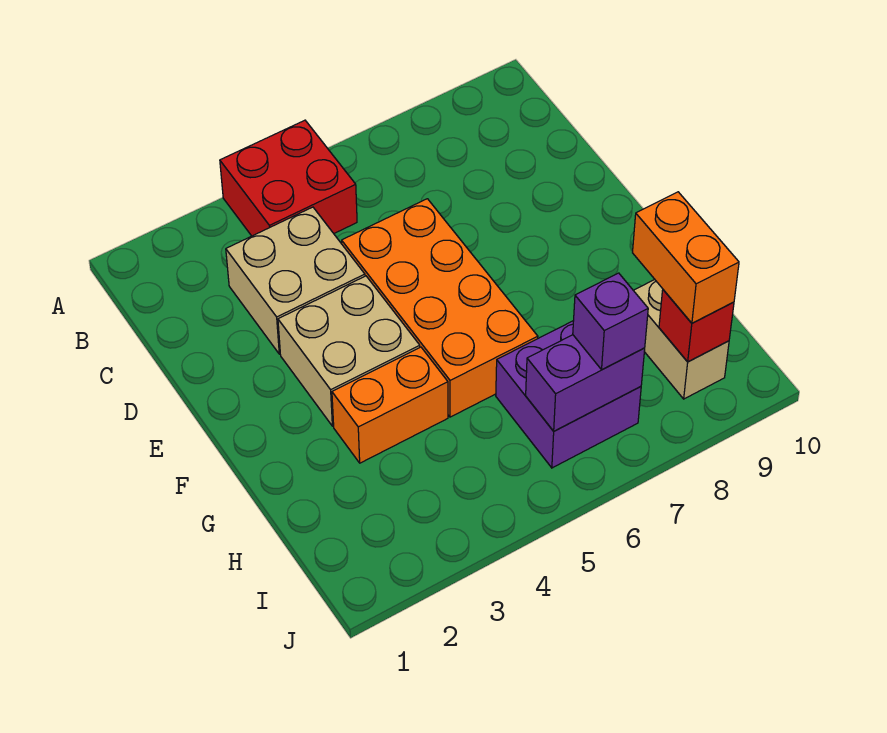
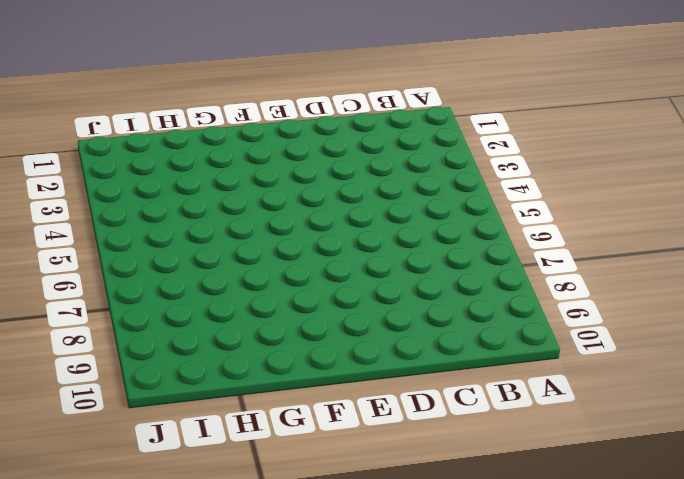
none -> red brick A4:B5 level 1
none -> tan brick C3:D4 level 1

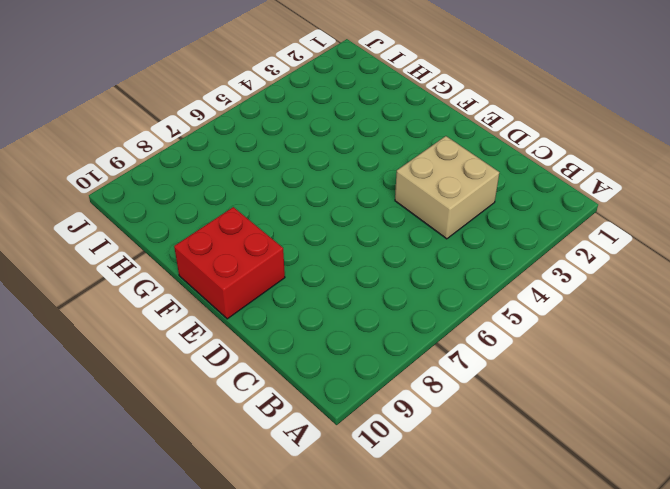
red brick E9:F10 level 1 -> red brick A4:B5 level 1
none -> orange brick D5:G6 level 1
none -> tan brick E3:F4 level 1

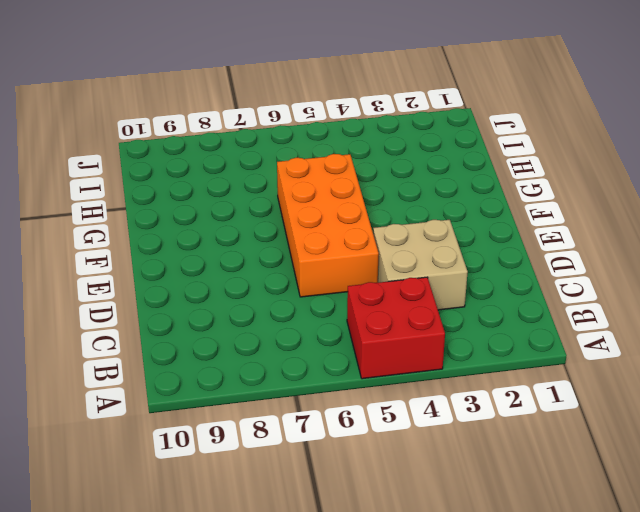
none -> tan brick E3:F4 level 1
none -> orange brick G3:G4 level 1

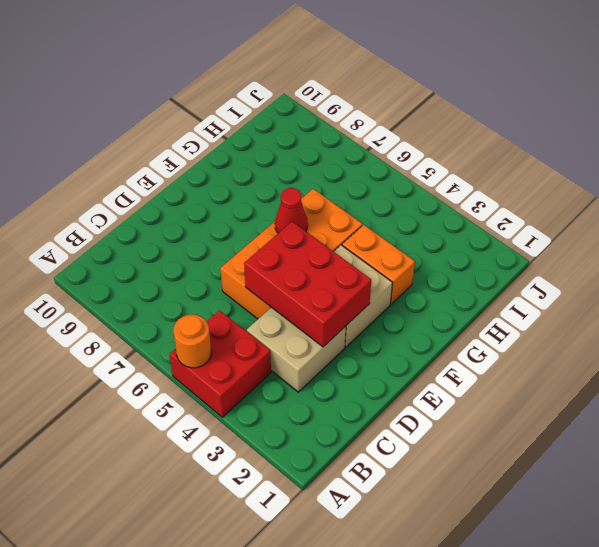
orange round brick A5 level 2 -> none
red brick D3:E5 level 2 -> none
red cone F6 level 2 -> none
none -> purple brick H6:I7 level 1
none -> tan brick H9:I9 level 1

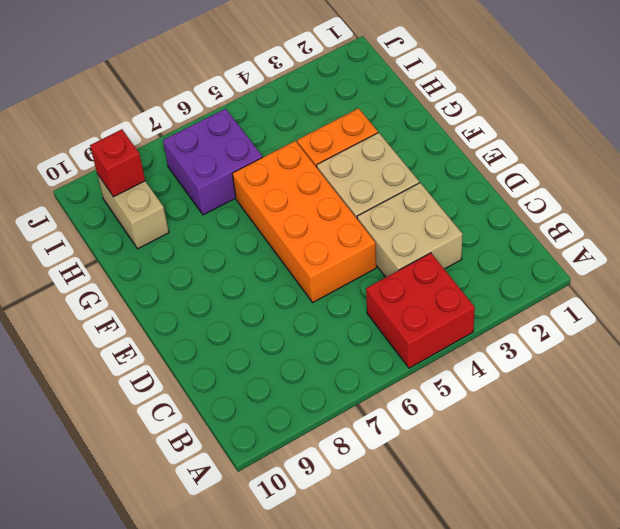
none -> purple brick I6:I7 level 2
none -> orange brick H9:I9 level 3

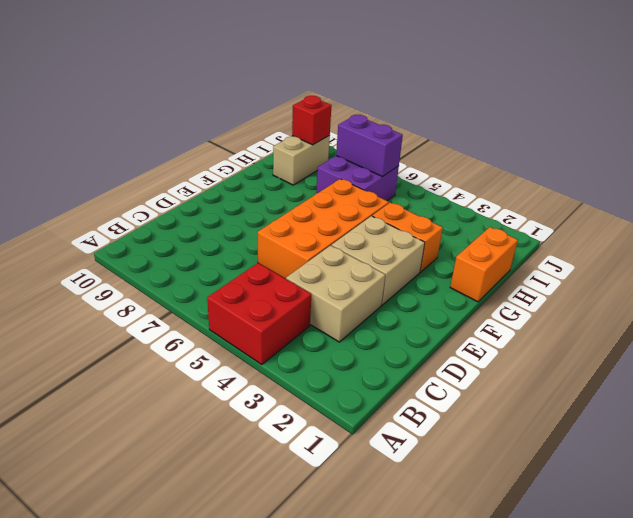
orange brick G1:H1 level 1 -> orange brick H9:I9 level 3
none -> purple brick I7 level 3

